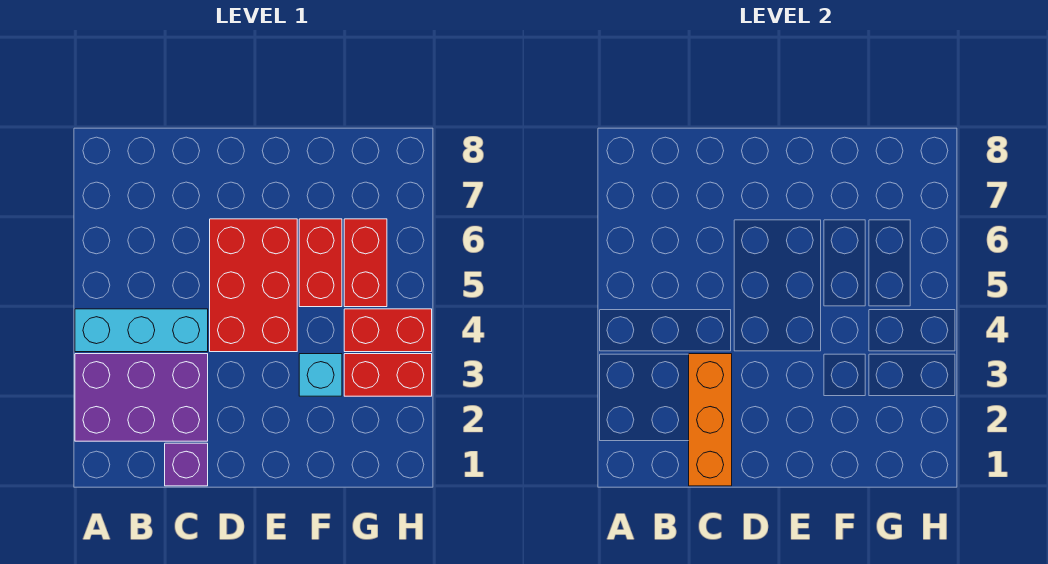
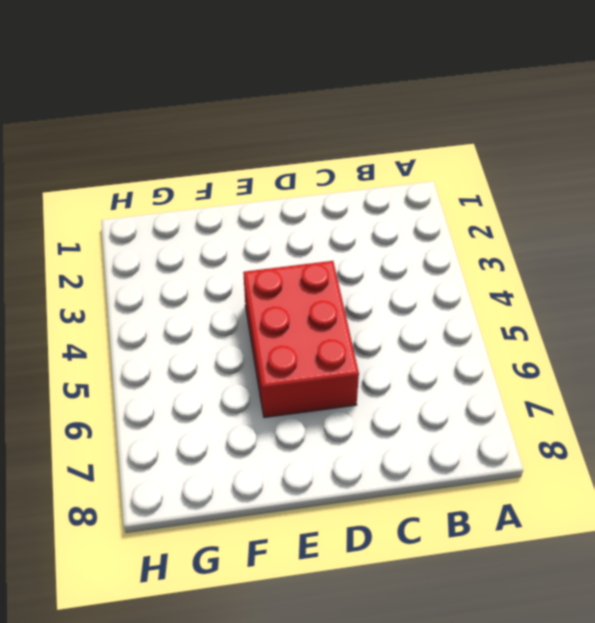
none -> purple brick A2:C3 level 1
none -> cyan brick A4:C4 level 1

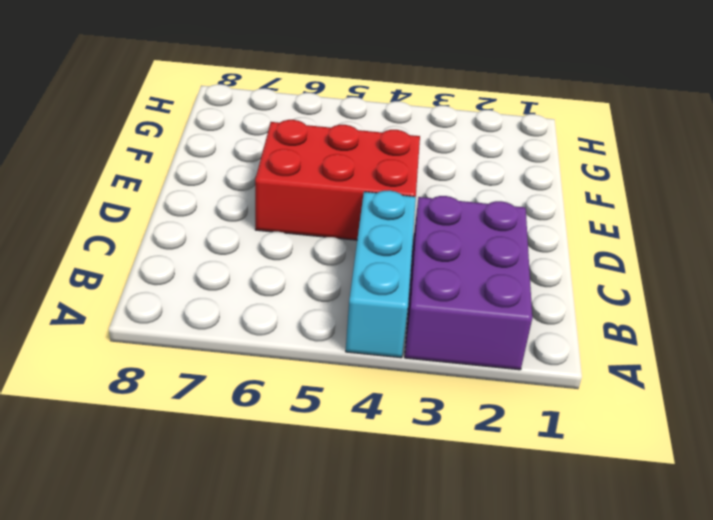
none -> purple brick C1 level 1
none -> cyan brick F3 level 1

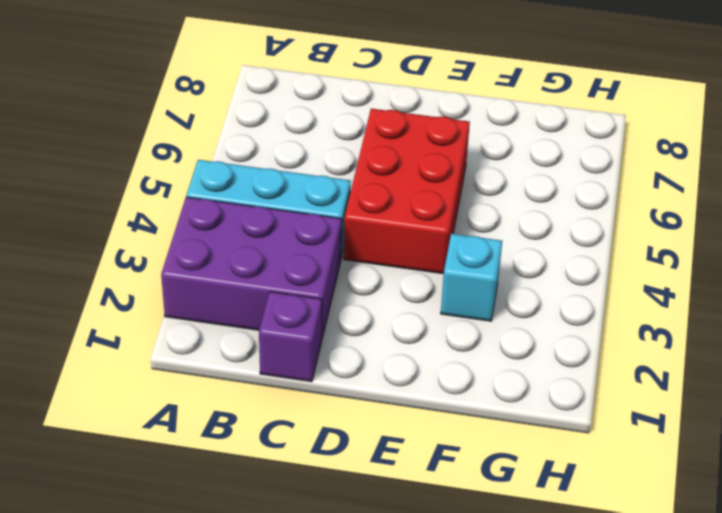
none -> red brick F5:F6 level 1
none -> red brick G3:H3 level 1

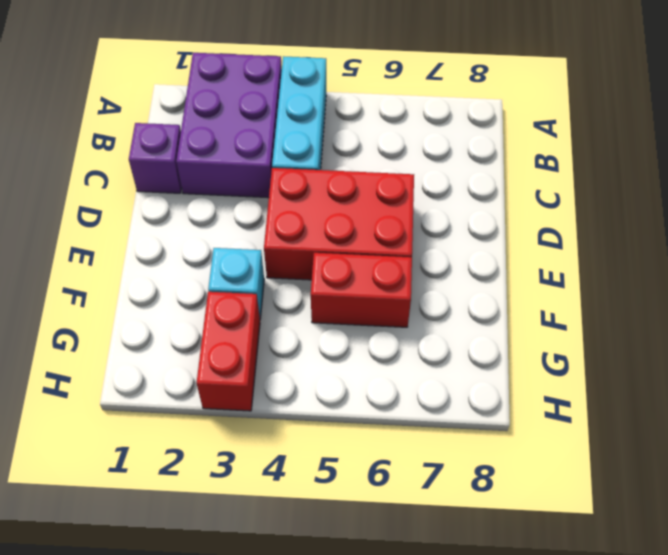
none -> red brick G4:H4 level 1
none -> red brick G5:G6 level 1

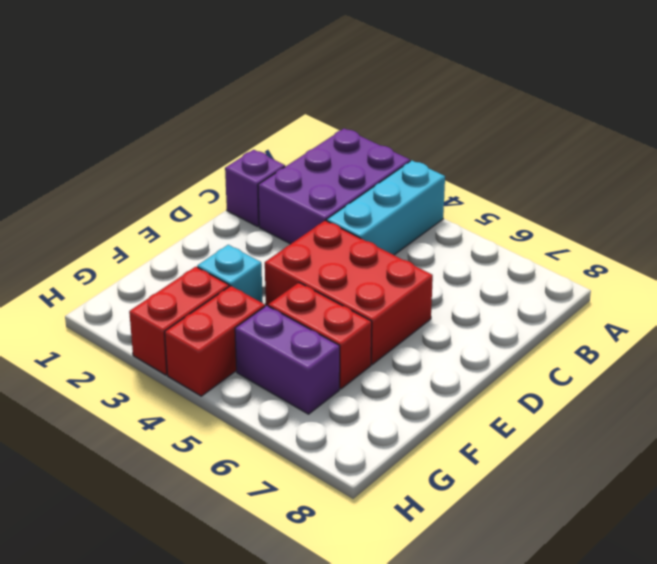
purple brick G5:G6 level 1 -> red brick G5:G6 level 1
none -> orange brick C1:C3 level 2

